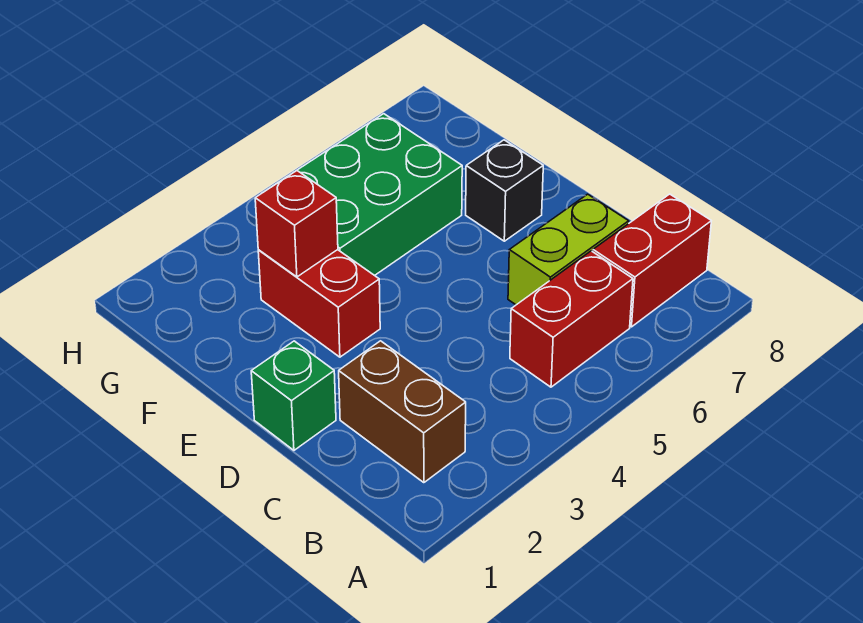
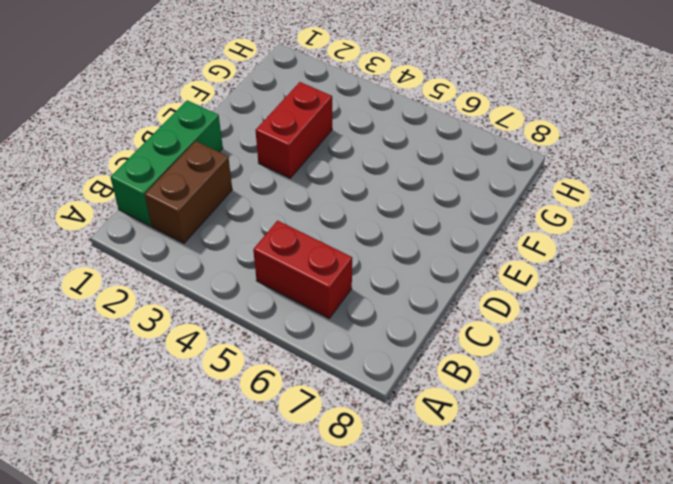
green brick B1:D1 level 1 -> green brick D1 level 1
none -> red brick B7:B8 level 1
none -> lime brick C6:C7 level 1

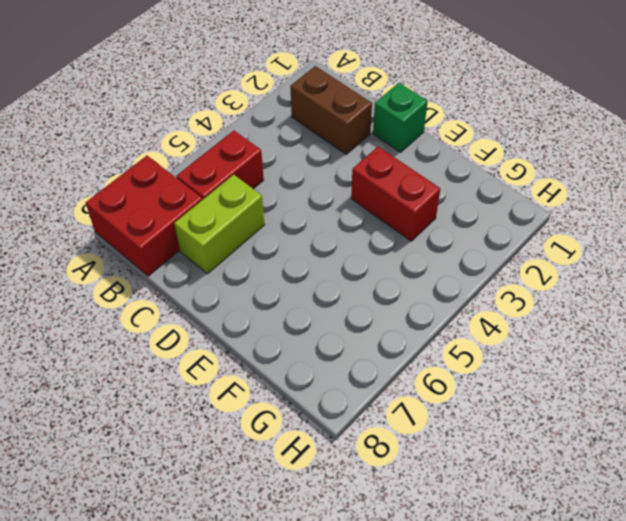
red brick A7:B8 level 1 -> red brick B7:B8 level 1
none -> black brick E7 level 1
none -> green brick F4:G6 level 1

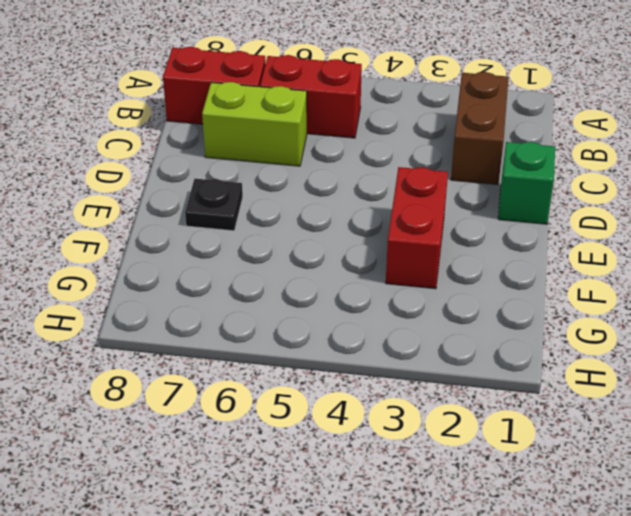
black plate E7 level 1 -> black brick E7 level 1
none -> green brick F4:G6 level 1
none -> red brick F3 level 2

